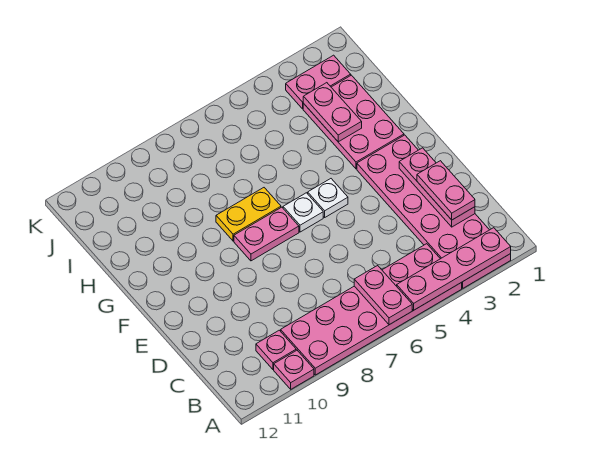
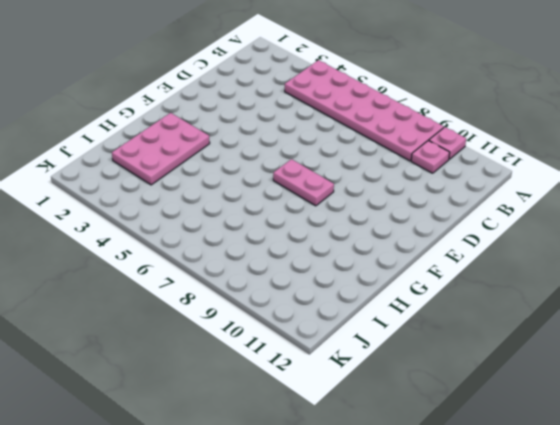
none -> pink plate A2:F3 level 1
none -> white plate F5 level 1
none -> white plate F6 level 1

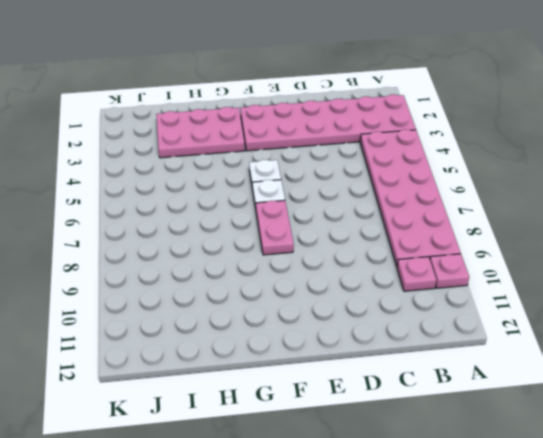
none -> yellow plate G7:G8 level 1
none -> pink plate J2:J3 level 1
none -> pink plate A2:A5 level 2

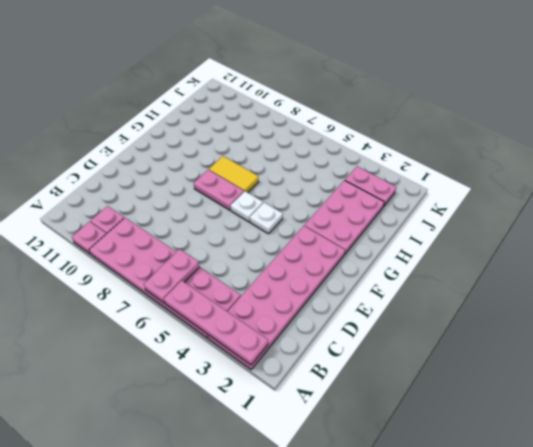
yellow tile G7:G8 level 1 -> yellow plate G7:G8 level 1
none -> pink plate C2:E2 level 2
none -> pink plate H3:I3 level 2
none -> pink plate C2:D2 level 3

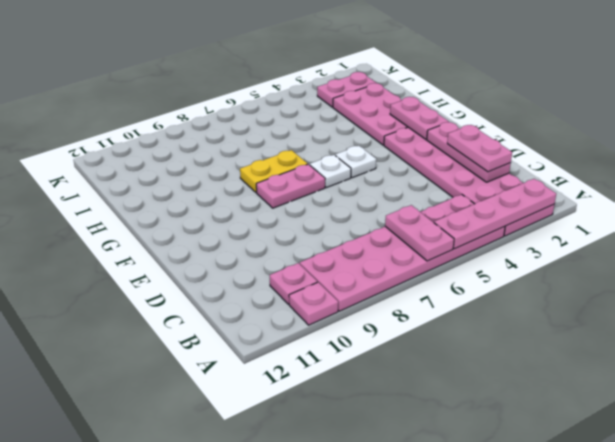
pink plate F2:G2 level 2 -> pink plate H3:I3 level 2

